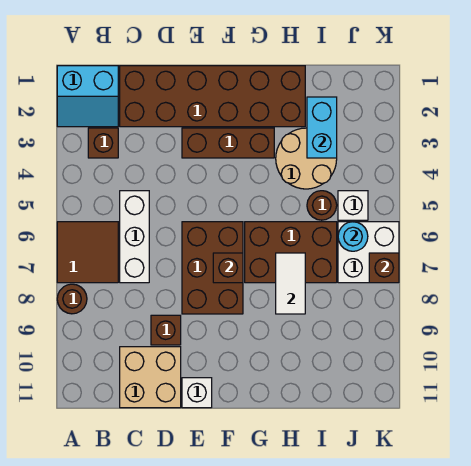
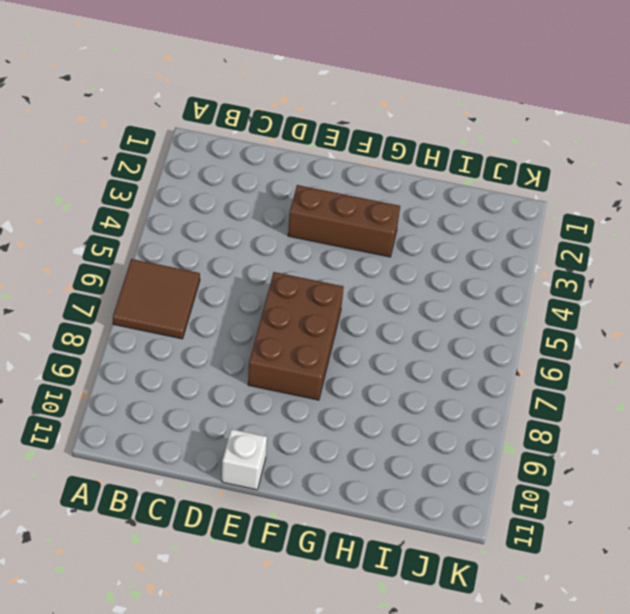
none -> cyan slope A1:B2 level 1 top 1
none -> brown round brick A8 level 1
none -> brown brick B3 level 1

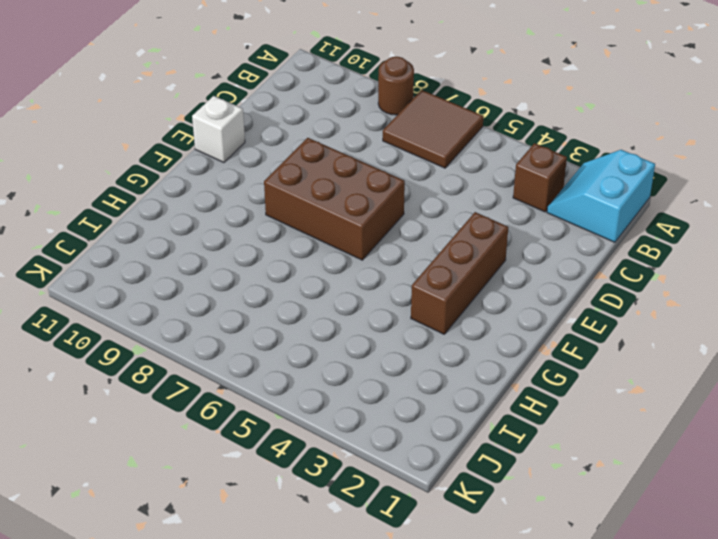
none -> brown brick C1:H2 level 1
none -> white brick C5:C7 level 1
none -> tan brick C10:D11 level 1

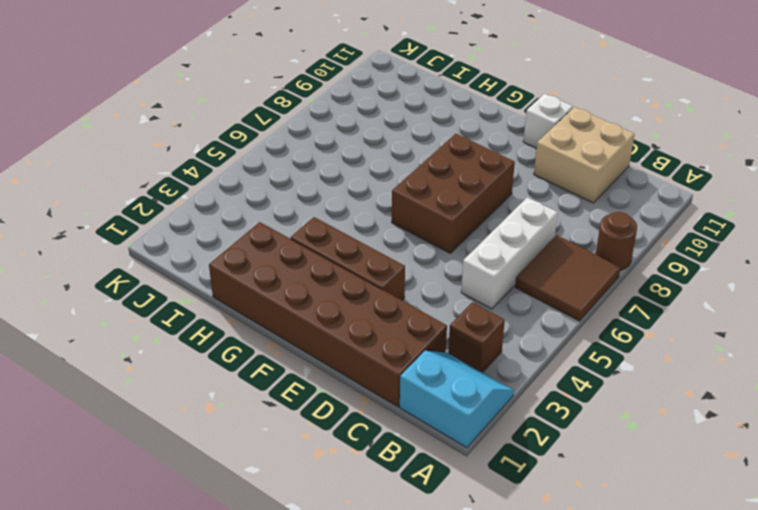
none -> brown brick D9 level 1
none -> brown brick G6:I7 level 1
none -> tan round brick H3:I4 level 1

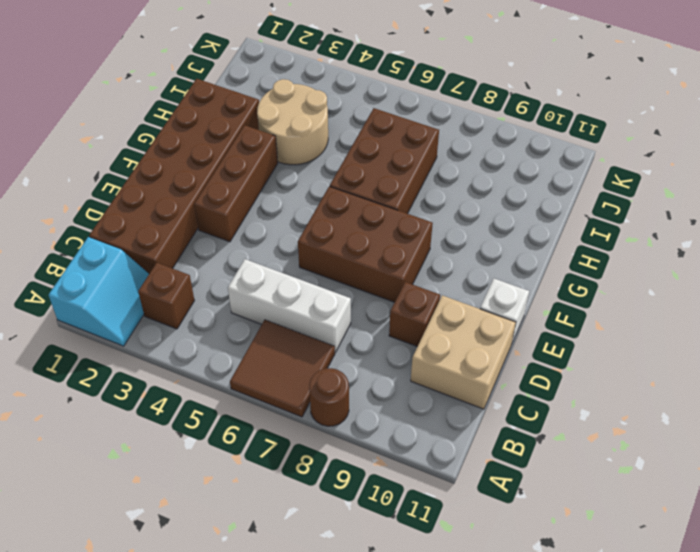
none -> brown round brick I5 level 1
none -> white brick J5 level 1
none -> white brick J6:K7 level 1

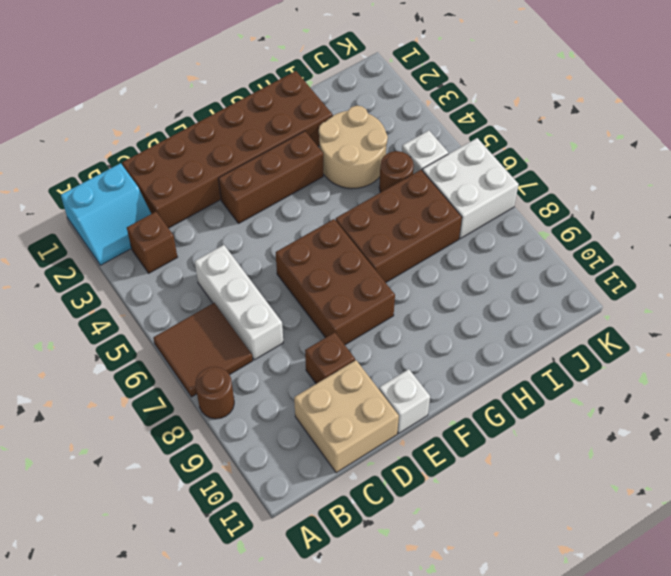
none -> brown brick F7 level 2
none -> white tile H7:H8 level 2
none -> cyan brick I2:I3 level 2

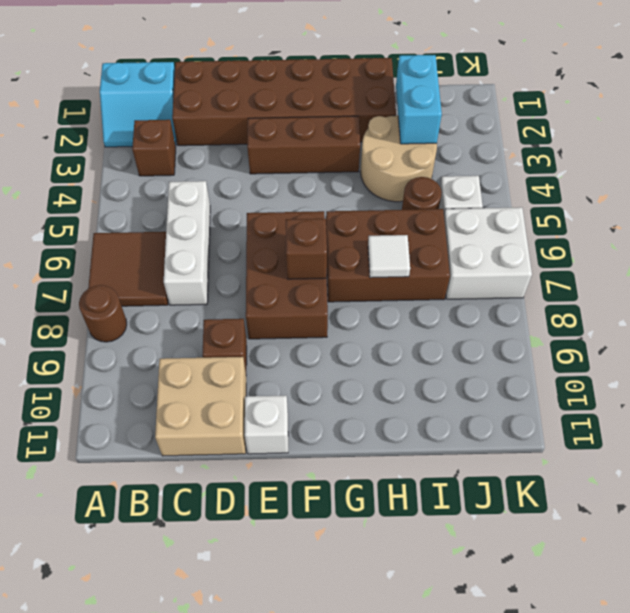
white tile H7 level 2 -> white tile H7:H8 level 2
none -> cyan round brick J6 level 2
none -> brown brick K7 level 2

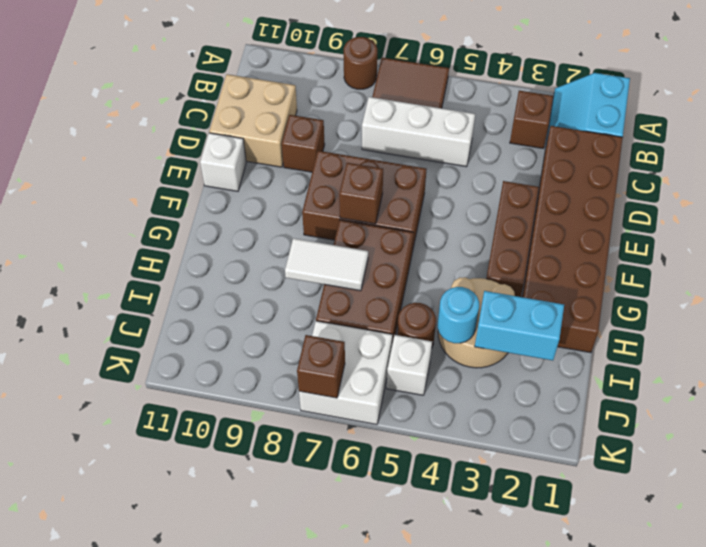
cyan round brick I4 level 2 -> cyan round brick J6 level 2

